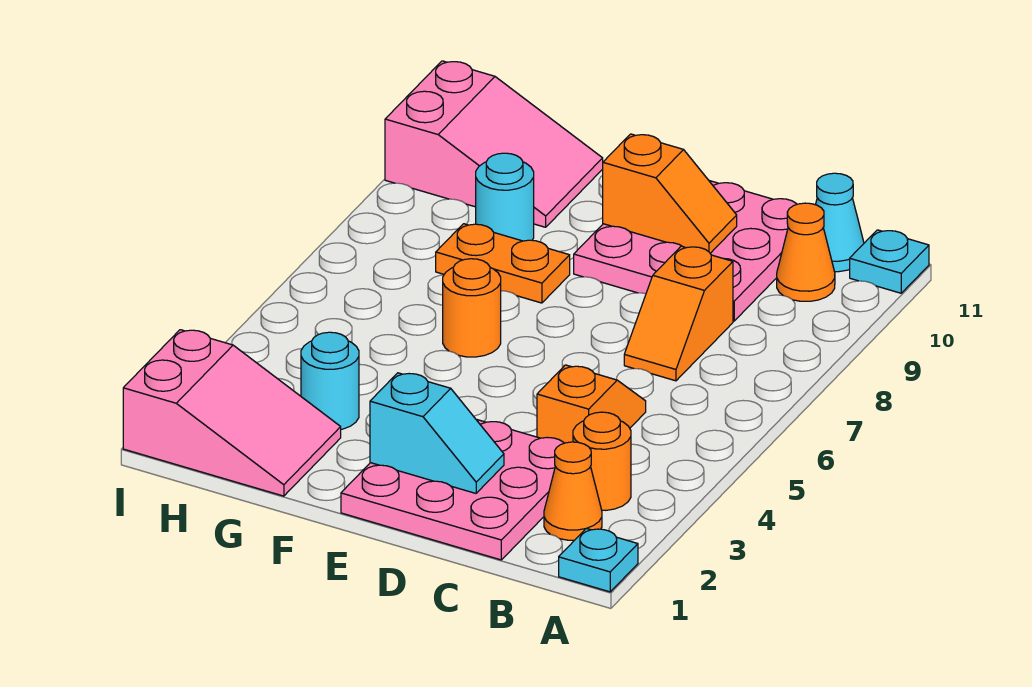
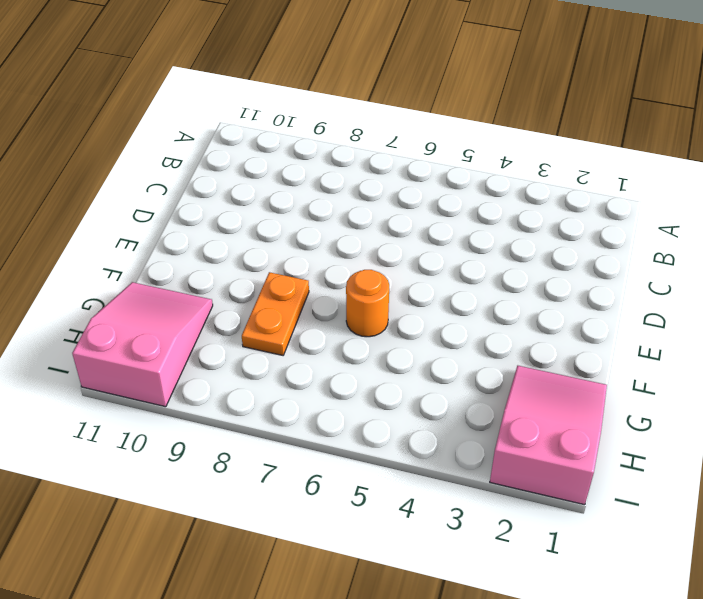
none -> cyan plate A1 level 1
none -> cyan plate A11 level 1
none -> orange cone B2 level 1

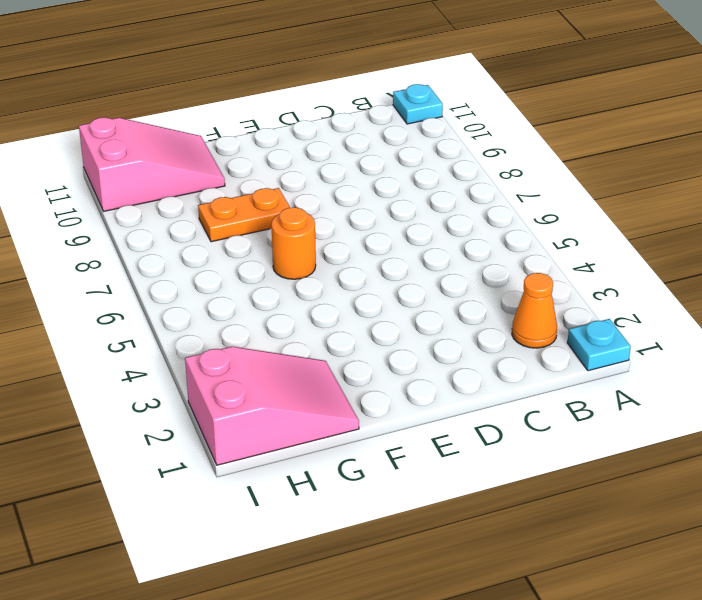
none -> orange round brick B3 level 1
none -> orange cone B10 level 1
none -> cyan cone B11 level 1

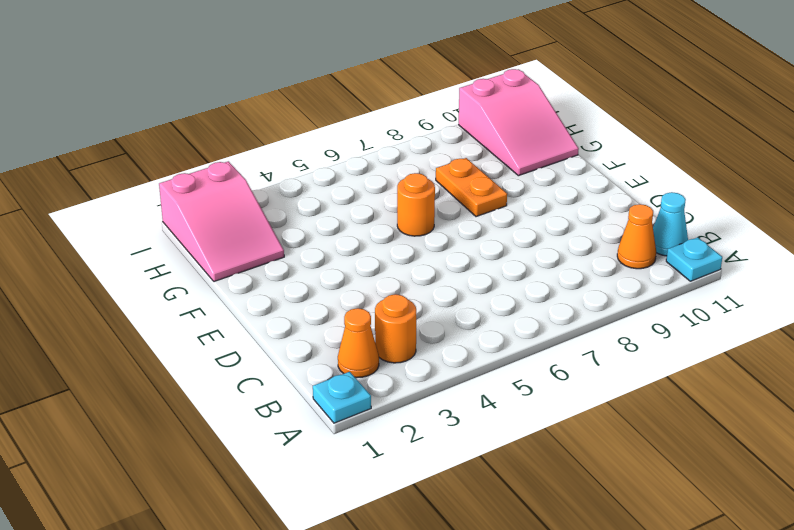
none -> pink plate C1:E3 level 1
none -> orange slope C4:C5 level 1 top 4
none -> orange slope C7:C8 level 1 top 8

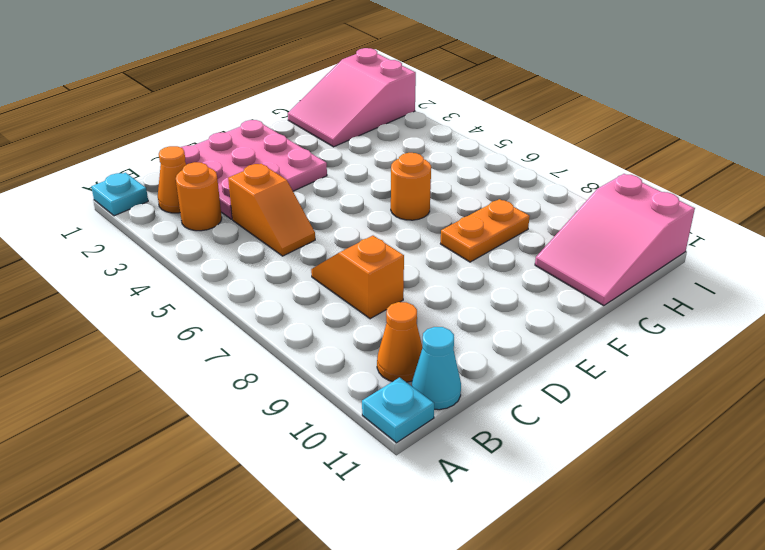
none -> pink plate C9:E11 level 1
none -> cyan round brick G3 level 1
none -> cyan round brick G9 level 1

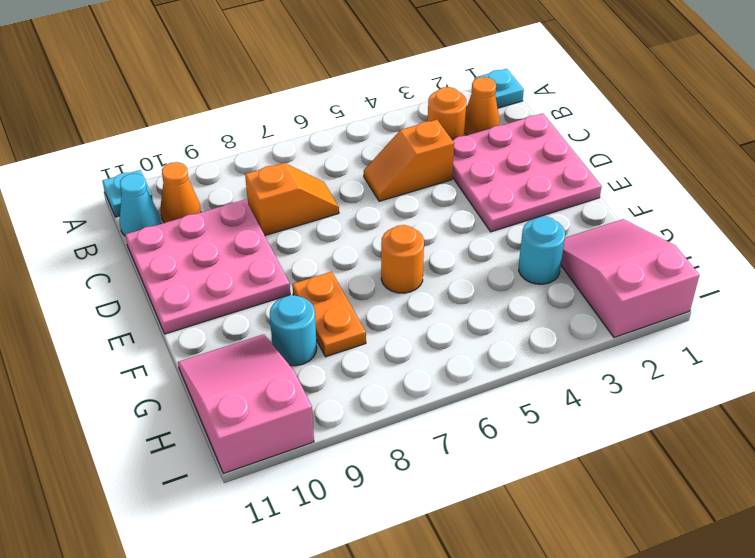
none -> cyan slope D2:E2 level 2 top E
none -> orange slope D10:E10 level 2 top E

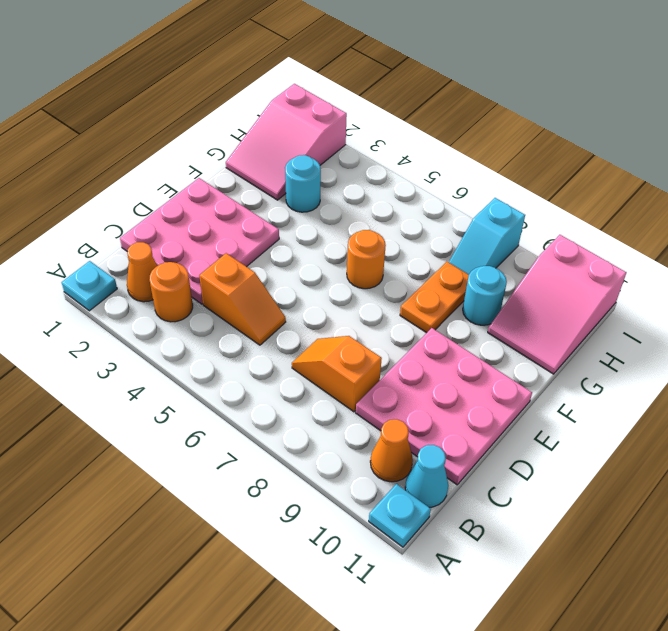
cyan slope H8:I8 level 1 top I -> cyan slope D2:E2 level 2 top E
none -> orange slope D10:E10 level 2 top E

